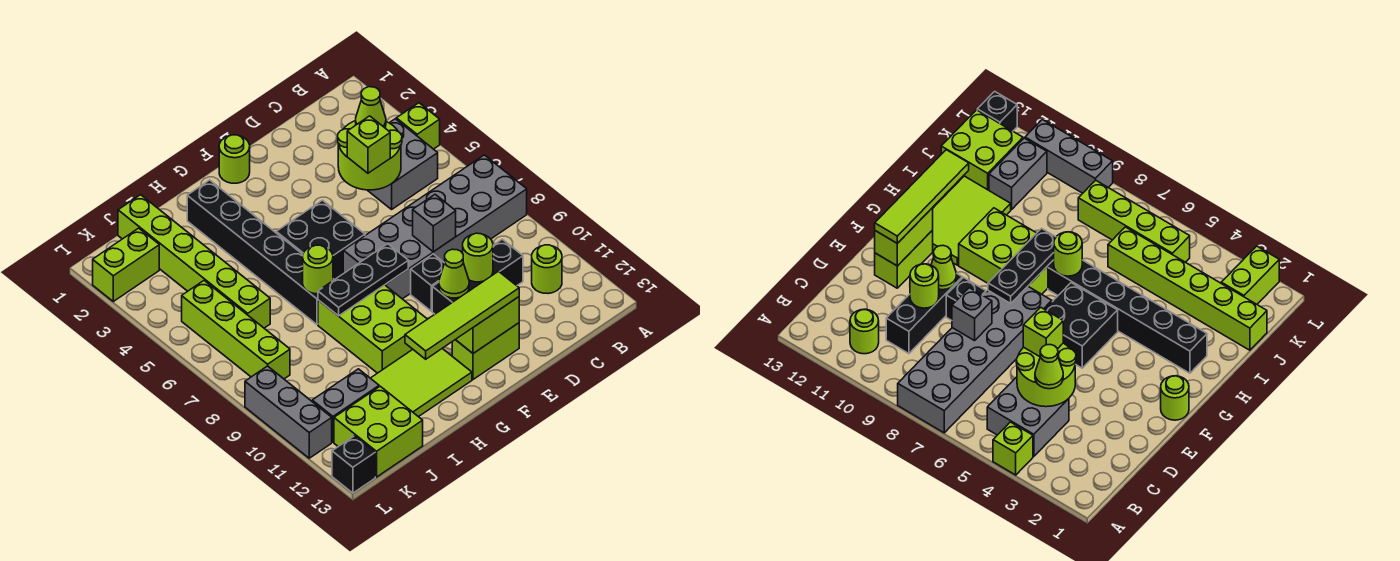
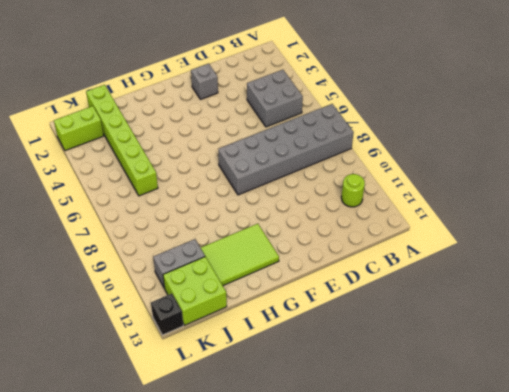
grey brick E2 level 1 -> grey brick D8 level 2
none -> lime brick A4 level 1
none -> black brick C10:E10 level 1
none -> black brick E9 level 1

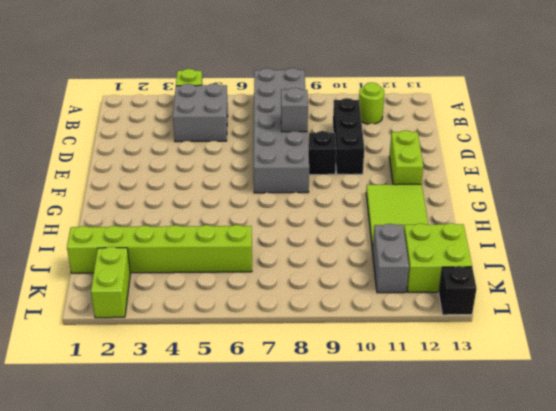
none -> lime round brick F1 level 1
none -> black brick F5:G6 level 1
none -> lime brick G8:H10 level 1

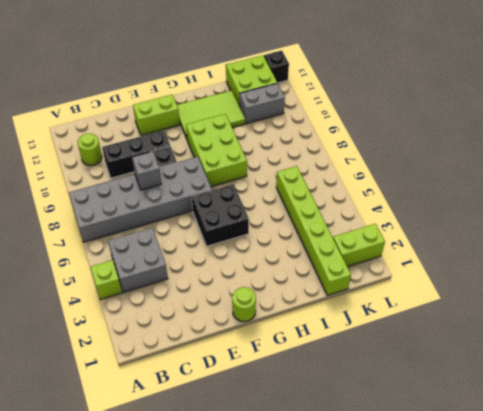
none -> black brick H2:H7 level 1
none -> lime brick K5:K8 level 1
none -> grey brick L9:L11 level 1

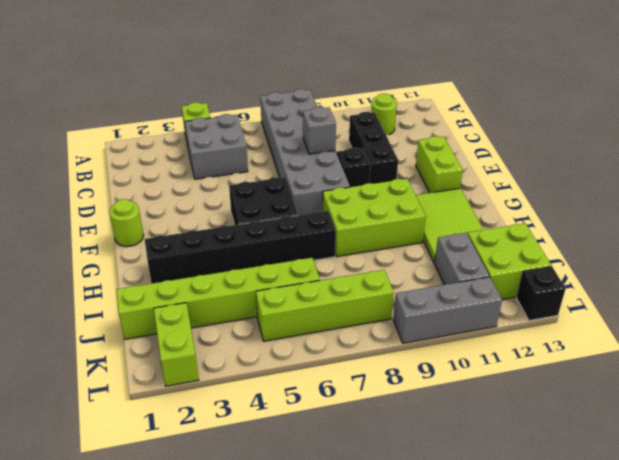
none -> lime round brick C4:D5 level 2
none -> lime round brick D10 level 2
none -> lime cone E10 level 2

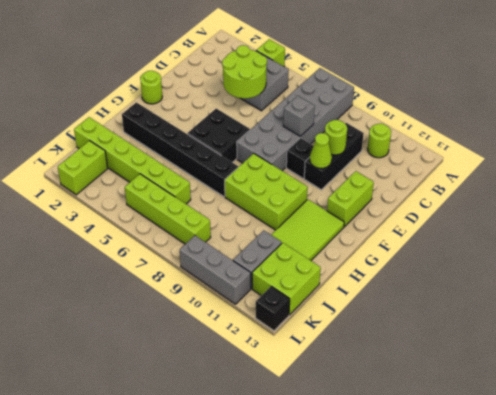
none -> lime brick E12:F12 level 2
none -> black plate F8:H8 level 2
none -> lime round brick H7 level 2

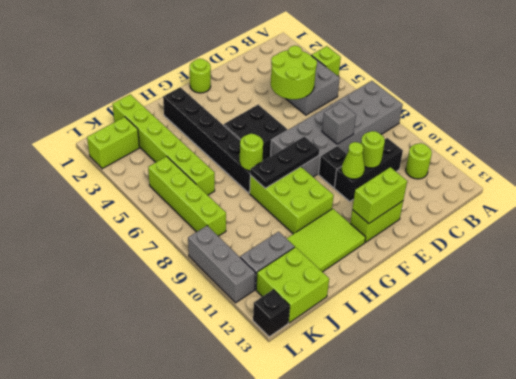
none -> lime cone C4 level 3
none -> lime brick D5 level 3
none -> lime tile E12:H12 level 3

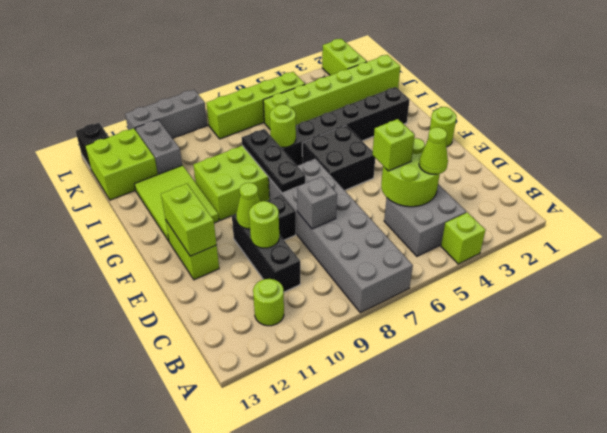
none -> lime tile E12:H12 level 3

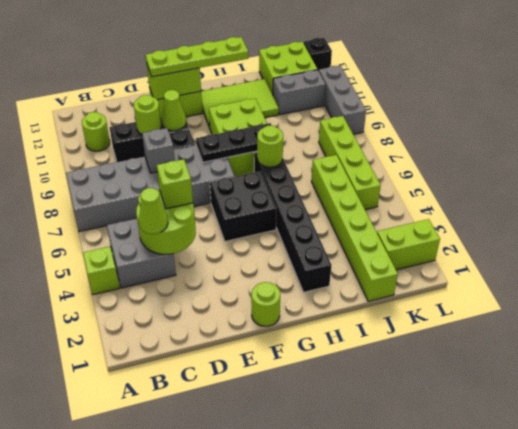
lime plate E12:H12 level 3 -> lime tile E12:H12 level 3

